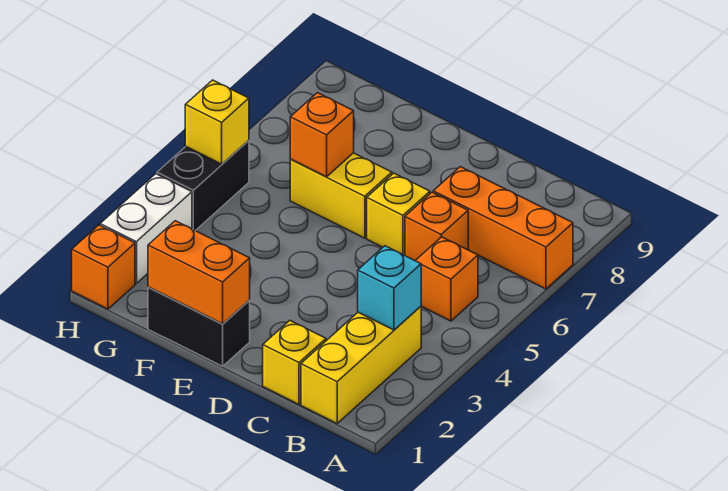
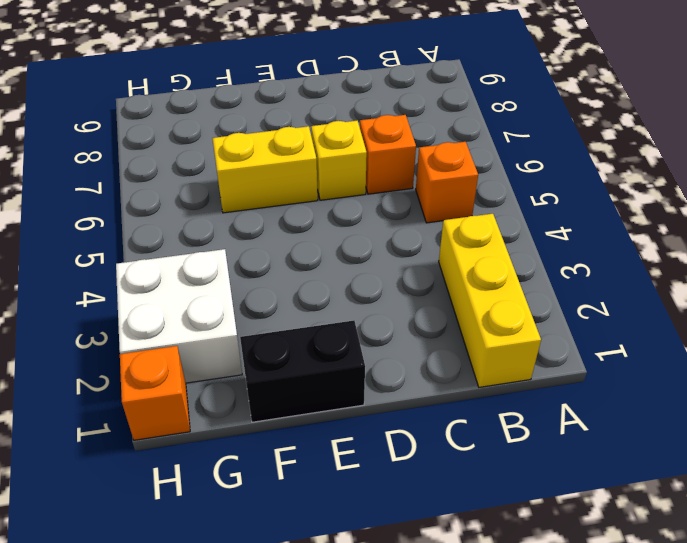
white brick G2:H3 level 1 -> white brick H2:H3 level 1
none -> orange brick A7:C7 level 1
none -> yellow brick C1 level 1
none -> black brick H4:H5 level 1

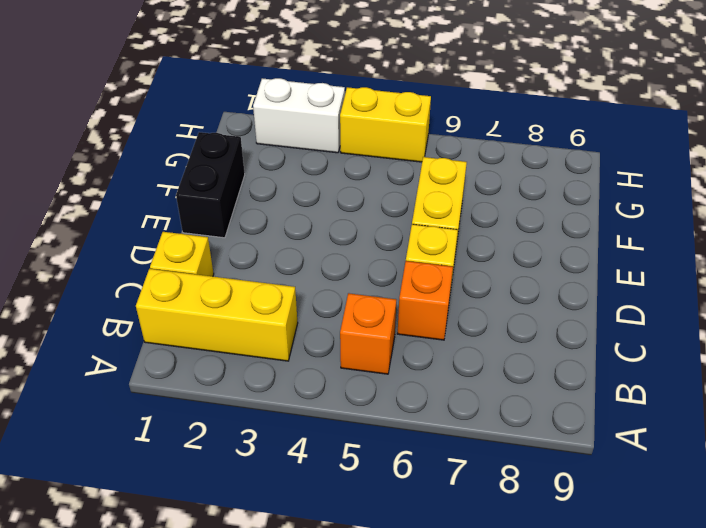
yellow brick H4:H5 level 1 -> black brick H4:H5 level 1
none -> orange brick A7:C7 level 1
none -> orange brick H1 level 1
none -> cyan brick B3 level 2

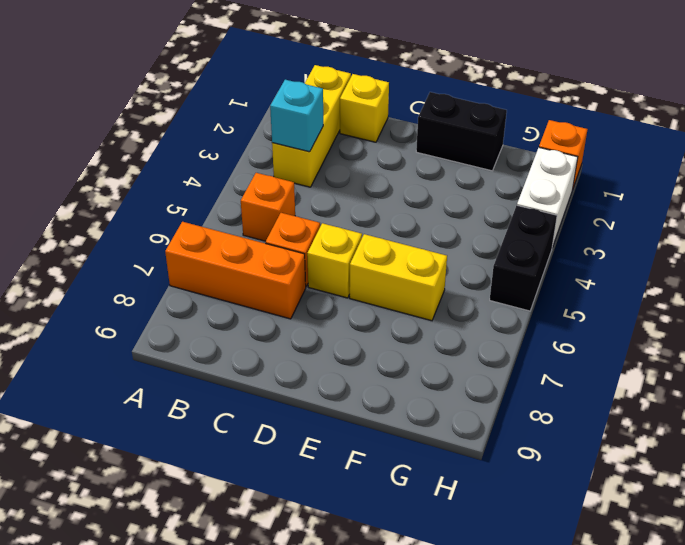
none -> orange brick E1:F1 level 2
none -> orange brick F6 level 2
none -> yellow brick H5 level 2

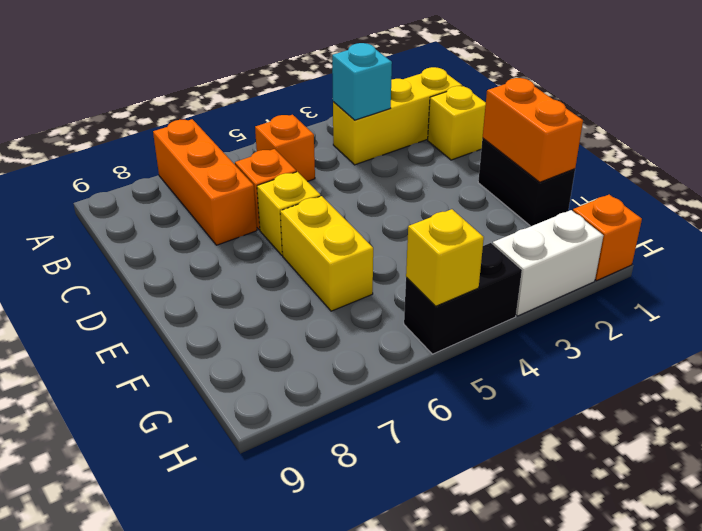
none -> orange brick F6 level 2

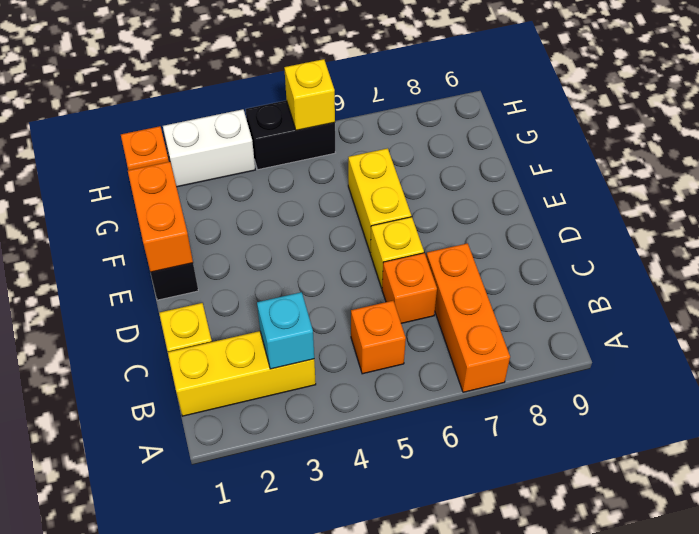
none -> orange brick F6 level 2

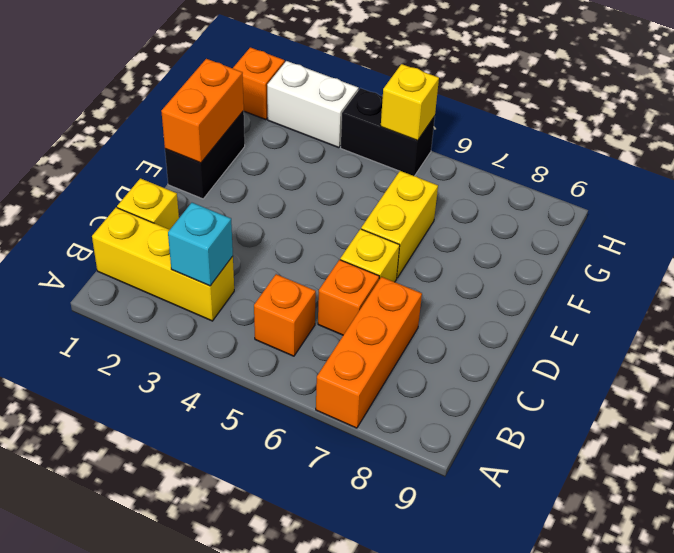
none -> orange brick F6 level 2

